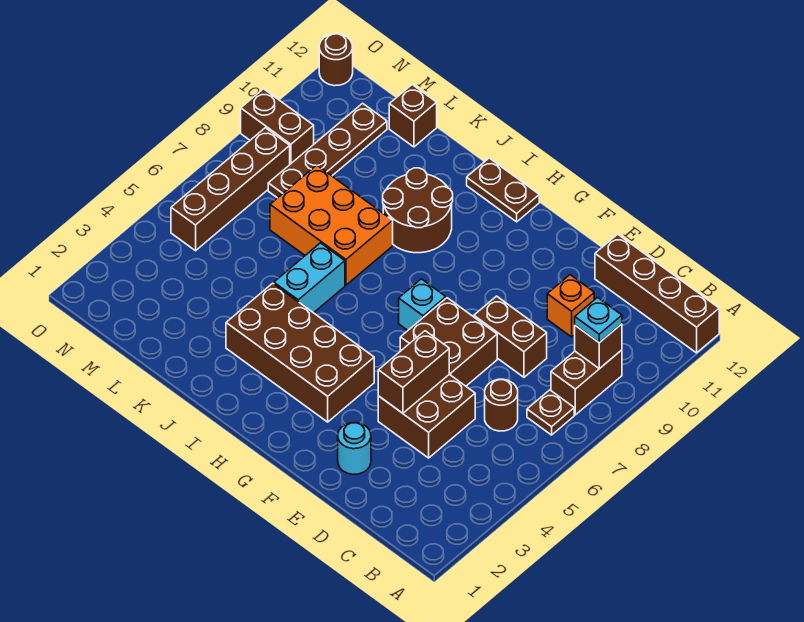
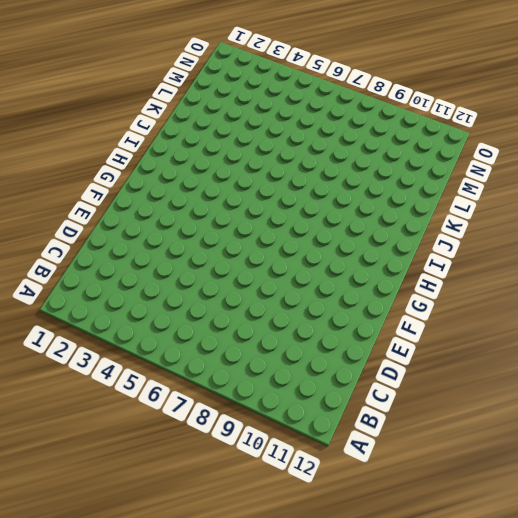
none -> brown brick A12:D12 level 1
none -> brown plate B7 level 1
none -> brown brick B8:B9 level 1

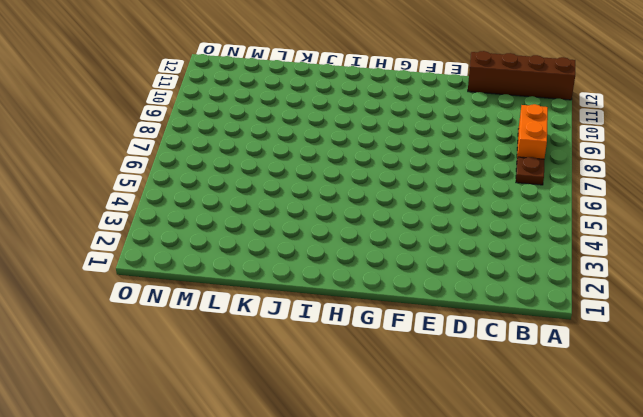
orange brick B8:B9 level 1 -> brown brick B8:B9 level 1
none -> brown round brick C6 level 1
none -> brown brick D4:E5 level 1
none -> brown brick D8:E8 level 1

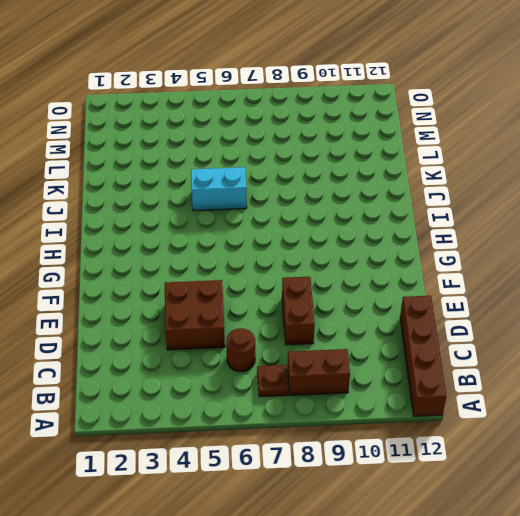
none -> orange brick D10 level 1
none -> cyan round brick E2 level 1
none -> brown brick E6:F7 level 1

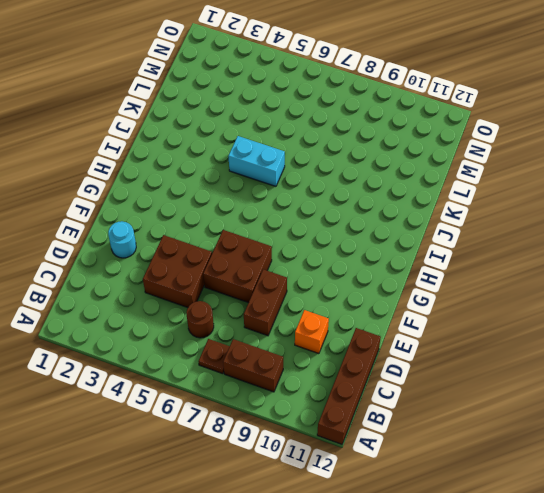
none -> brown brick G3:J4 level 1
none -> cyan brick G7 level 1
none -> brown plate H12:I12 level 1

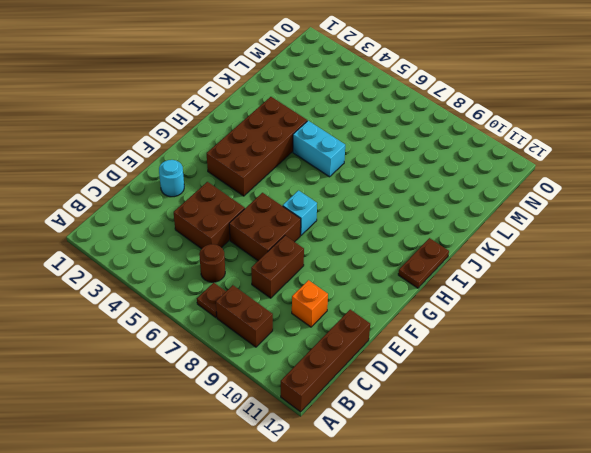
none -> brown round brick I9:J10 level 1
none -> orange brick J7:L8 level 1
none -> brown brick L12 level 1

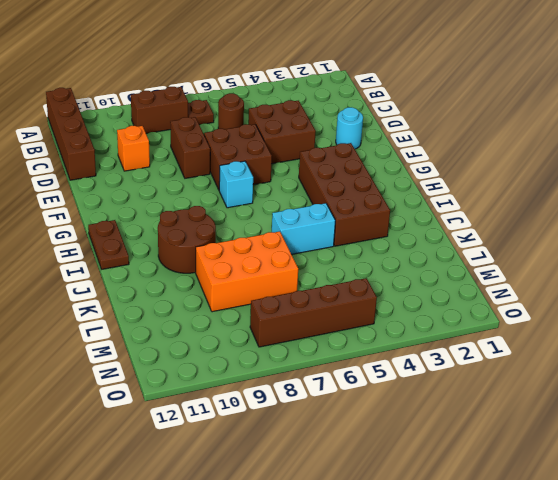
orange brick K7:L9 level 1 -> orange brick J7:L8 level 1
none -> brown brick L12 level 1
none -> brown plate M8:M11 level 1
none -> brown brick N9:O9 level 1

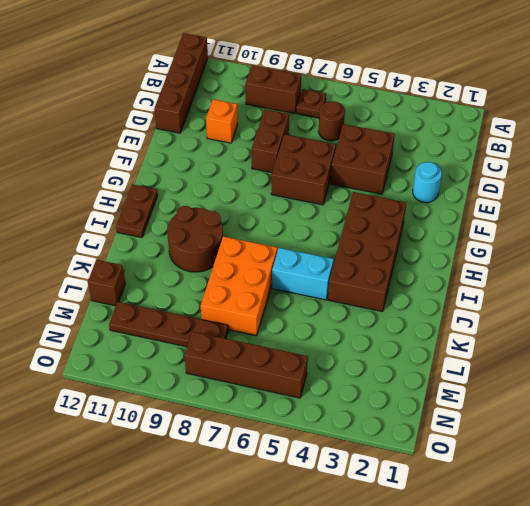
none -> cyan brick G7 level 1
none -> brown brick N9:O9 level 1
none -> brown round brick O12 level 1

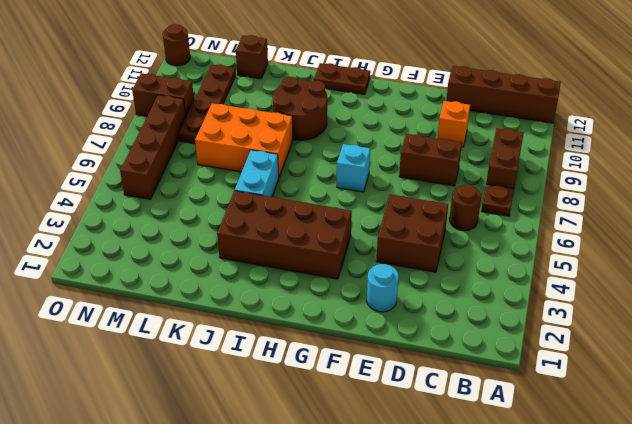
none -> brown brick E6:F7 level 1
none -> brown brick B9 level 2
none -> brown brick E4:E5 level 2

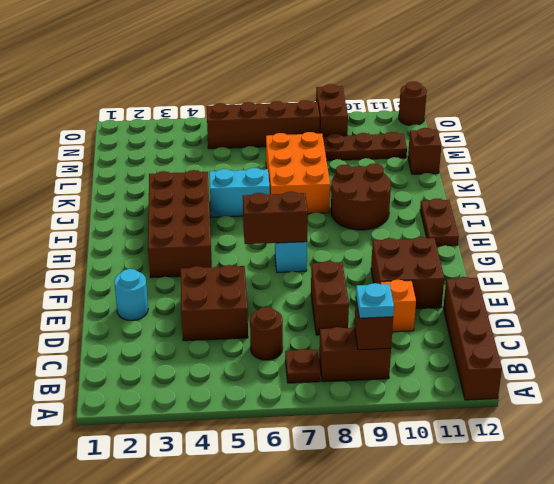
brown brick E10:F11 level 1 -> brown brick E6:F7 level 1
brown brick G6:G7 level 2 -> brown brick E4:E5 level 2

